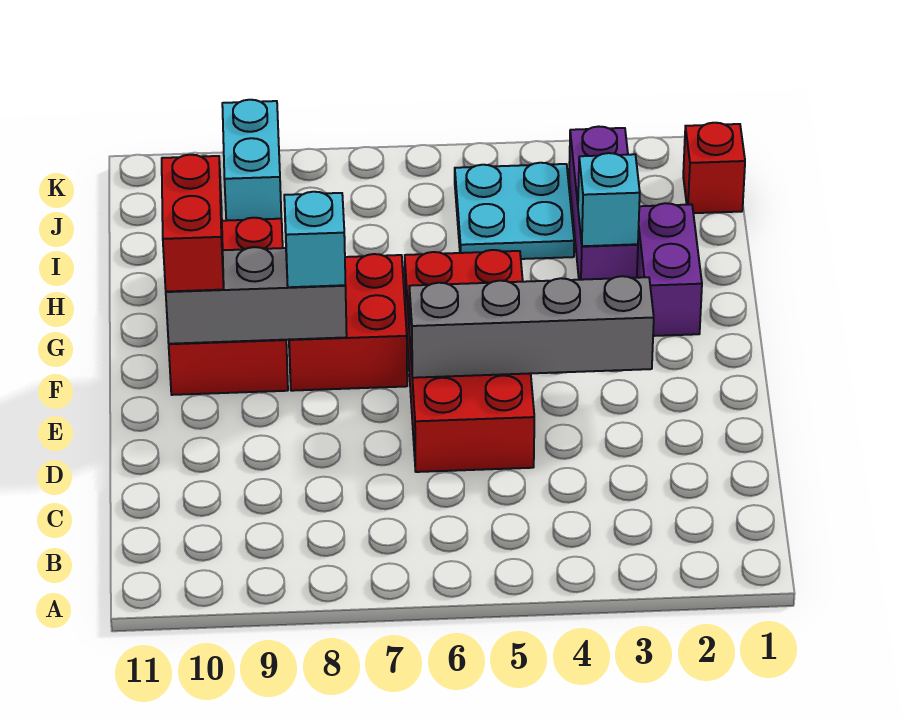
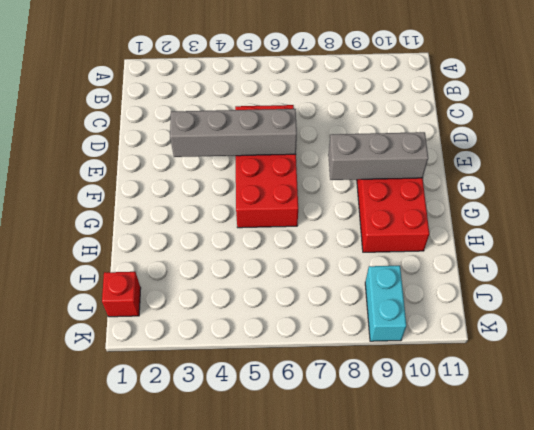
none -> red brick F7:G8 level 1
none -> purple brick G2:H2 level 1
none -> purple brick H3:J3 level 1

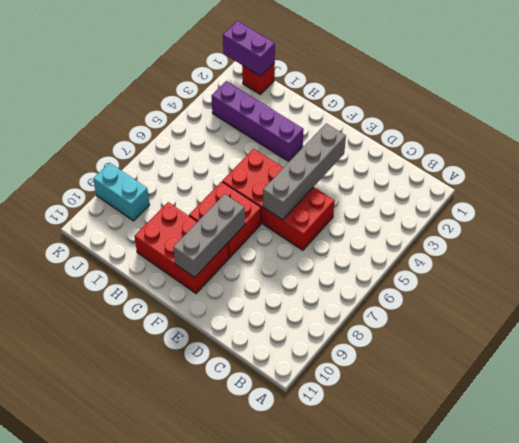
purple brick G3:J3 level 1 -> purple brick H3:J3 level 1
purple brick J1:K1 level 2 -> purple brick G2:H2 level 1
none -> cyan plate I4:J5 level 1
none -> cyan brick H3 level 2
none -> cyan brick F8 level 3

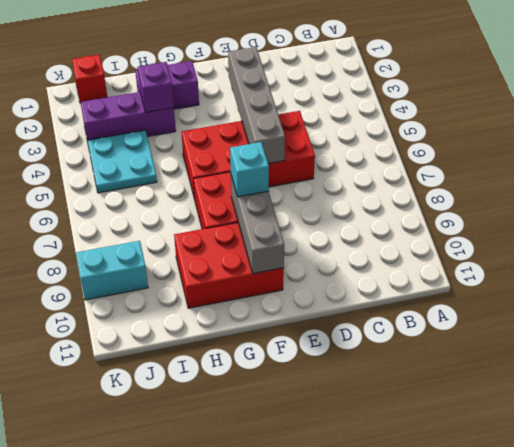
purple brick H3 level 2 -> cyan brick H3 level 2
none -> red brick F10:G10 level 3

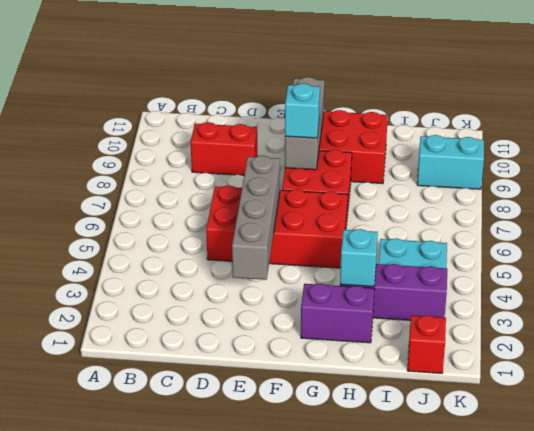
red brick C9:D9 level 1 -> red brick F10:G10 level 3

